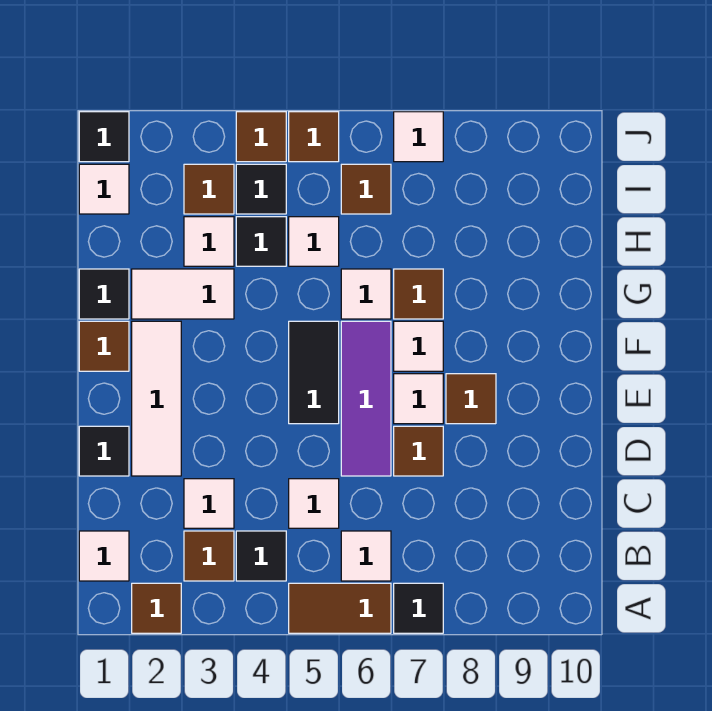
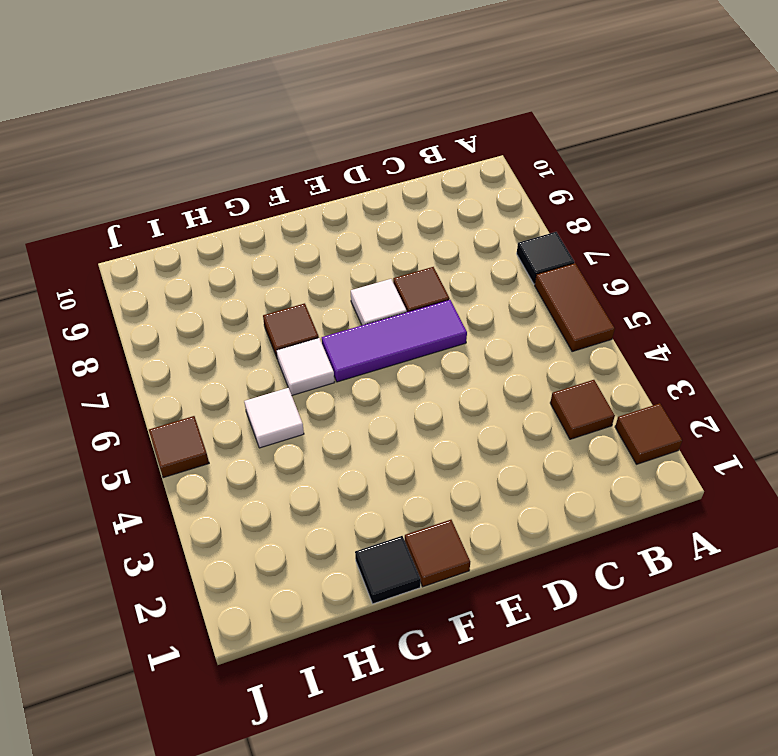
none -> white tile B1 level 1
none -> black tile B4 level 1
none -> white tile B6 level 1
none -> white tile C3 level 1

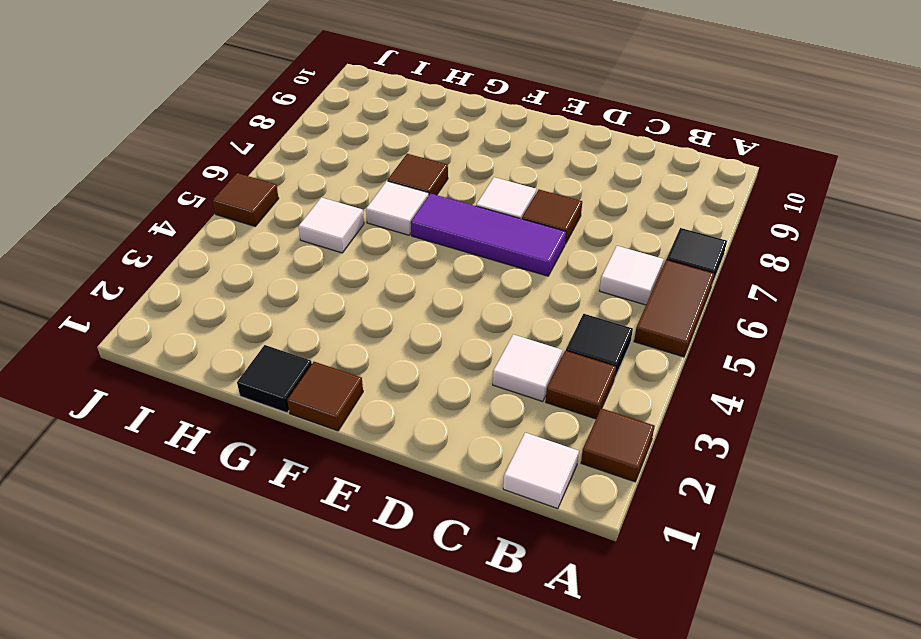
none -> white tile C5 level 1
none -> black tile D1 level 1
none -> white tile D2:F2 level 1
none -> black tile E5:F5 level 1

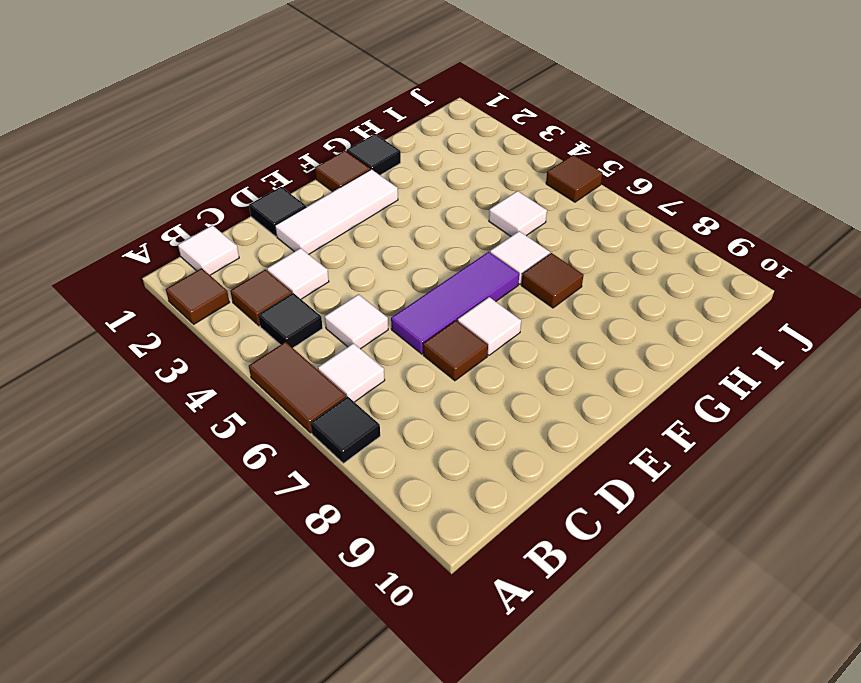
none -> black tile E5:F5 level 1
none -> brown tile E8 level 1
none -> white tile F7 level 1
none -> white tile G2:G3 level 1

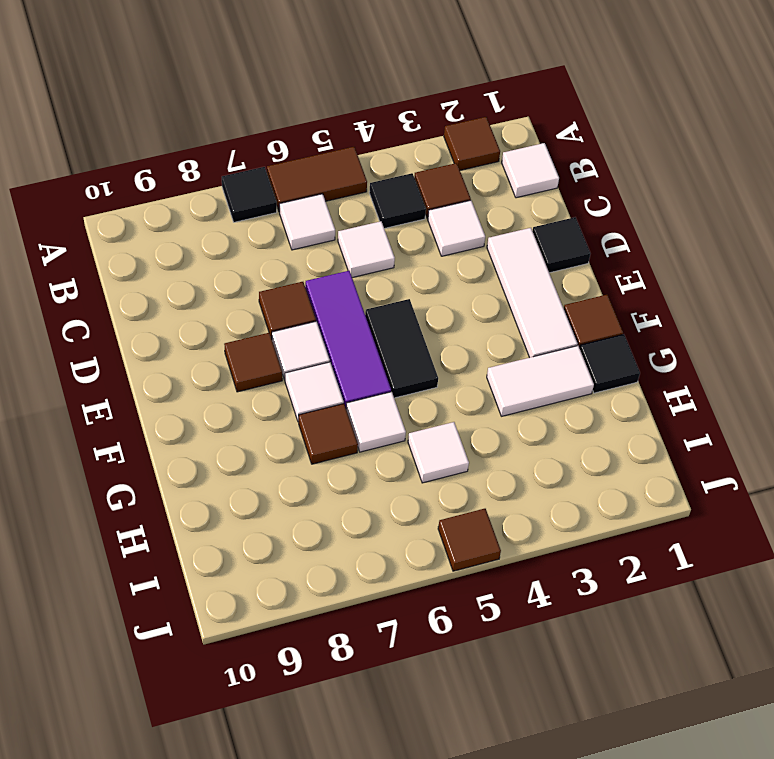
none -> white tile H3 level 1
none -> black tile H4 level 1
none -> white tile I1 level 1
none -> brown tile I3 level 1

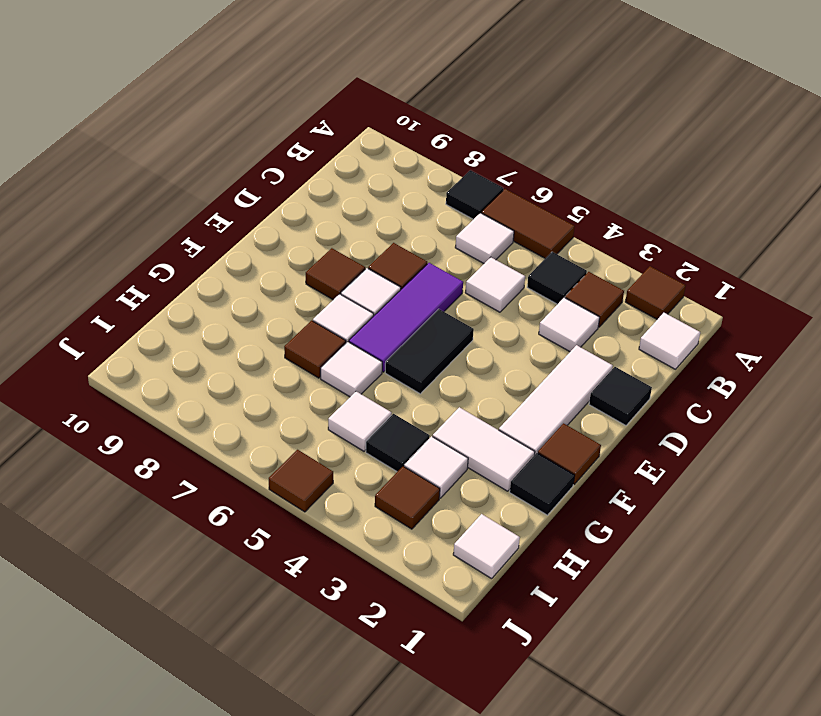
none -> black tile I4 level 1
none -> brown tile I6 level 1
none -> black tile J1 level 1
none -> brown tile J4 level 1

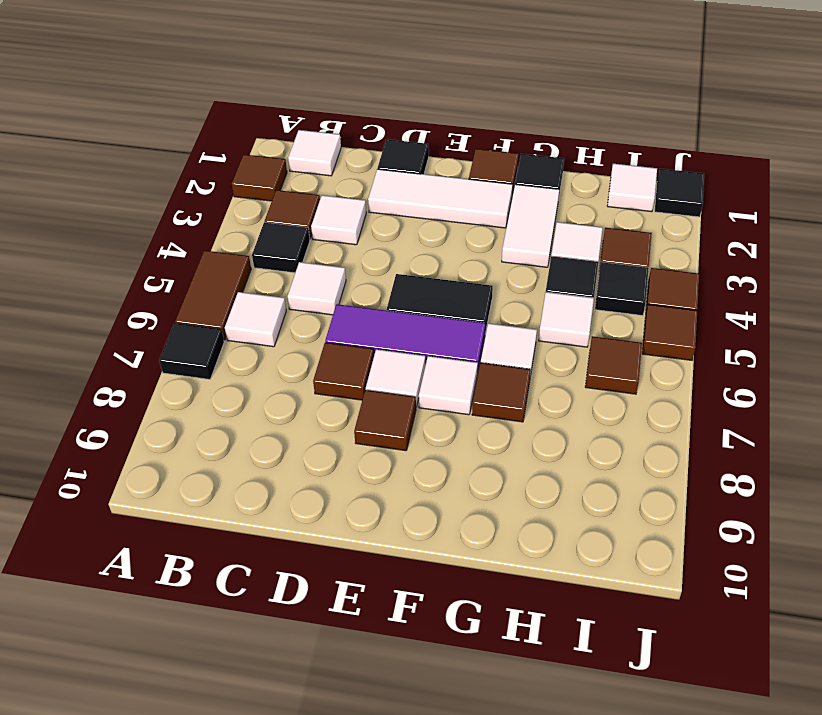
none -> white tile J7 level 1

